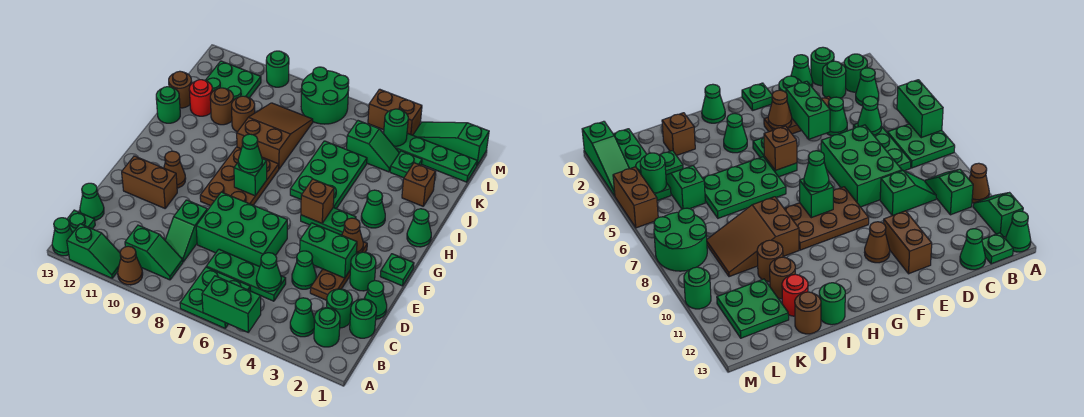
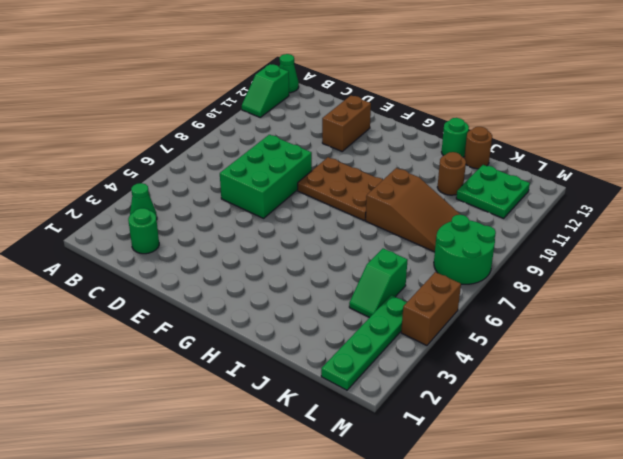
none -> green plate A6:B7 level 1
none -> brown cone A10 level 1
none -> green round brick B2 level 1
none -> green slope B9:B10 level 1 top 10

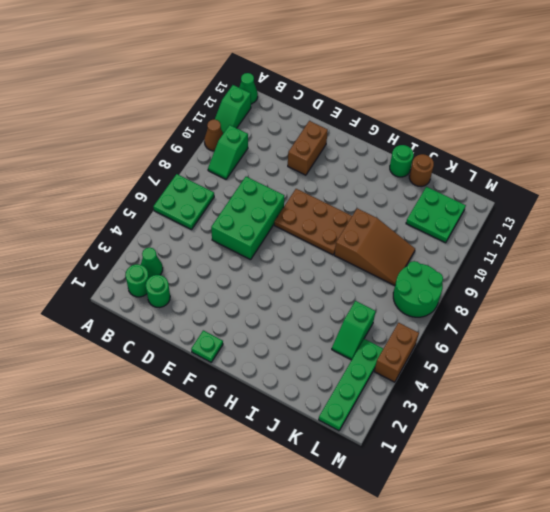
none -> green plate B13 level 1
none -> green round brick C1 level 1
none -> green plate C5:C7 level 1
none -> green slope C9:D9 level 1 top D

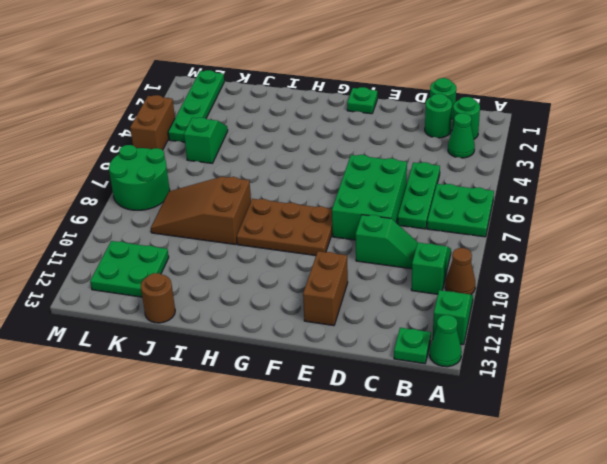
none -> green cone C13 level 1
none -> green cone D1 level 1
none -> brown plate D3:F3 level 1
none -> green cone D4 level 1

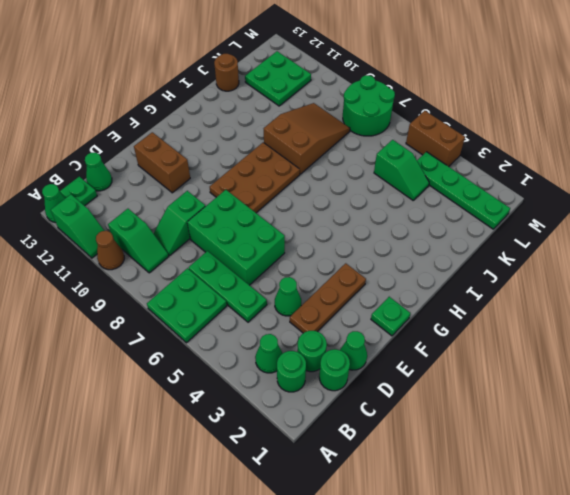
none -> green round brick E2 level 1
none -> brown cone F11 level 1
none -> green plate G4:G5 level 1
none -> green cone H1 level 1

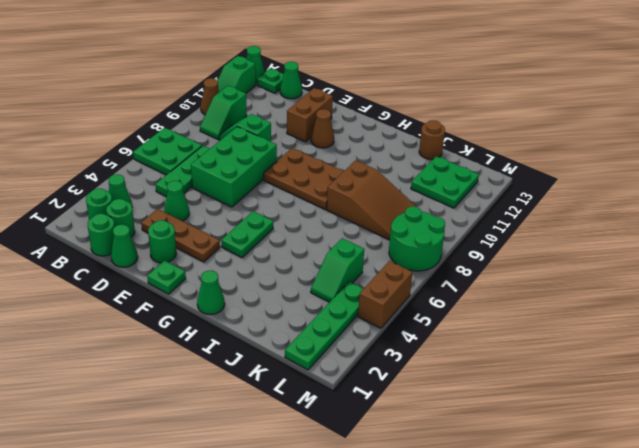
none -> green cone H3 level 1
none -> green plate H5:J6 level 1
none -> green round brick I13 level 1
none -> brown brick J2 level 1

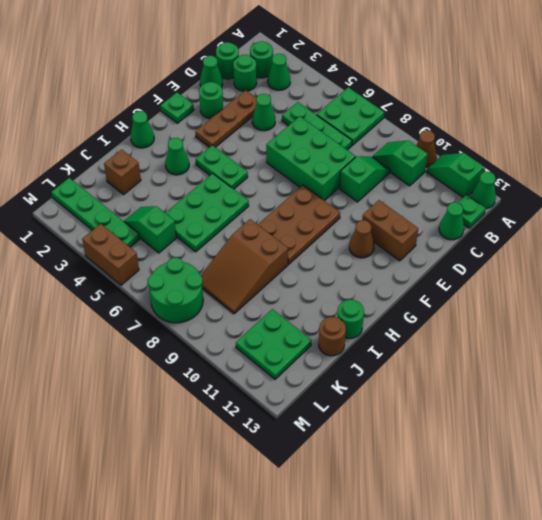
none -> brown round brick J10 level 1
none -> brown round brick J11 level 1
none -> red round brick J12 level 1
none -> green plate K3 level 1

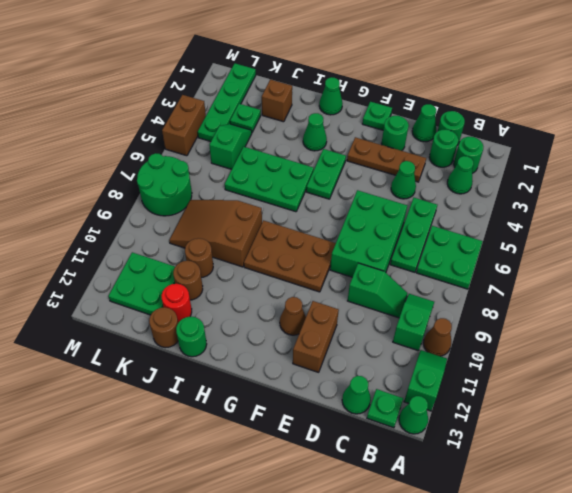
none -> green slope M1:M3 level 1 top 1
none -> green round brick M10 level 1
none -> green brick A5:A6 level 2
none -> green cone C5 level 2

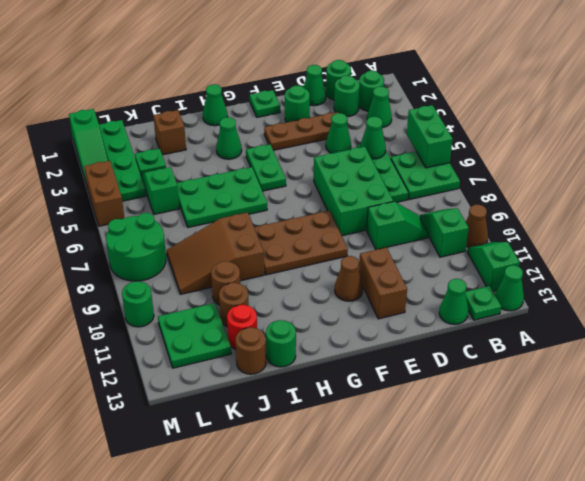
none -> green brick E3:E4 level 2
none -> brown cone F3 level 2
none -> brown brick G5 level 2
none -> green brick G8 level 2

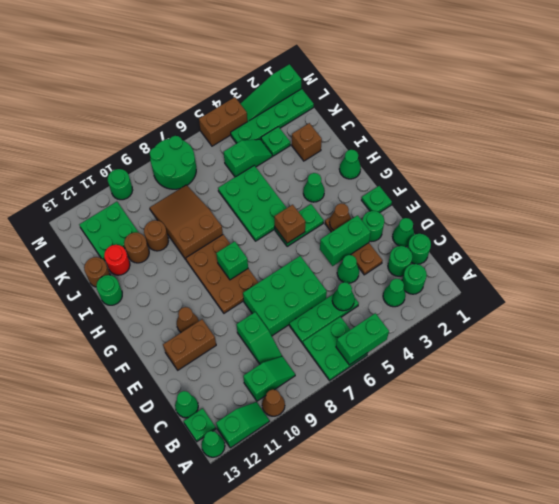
none -> green round brick L4 level 2
none -> green cone G8 level 3

